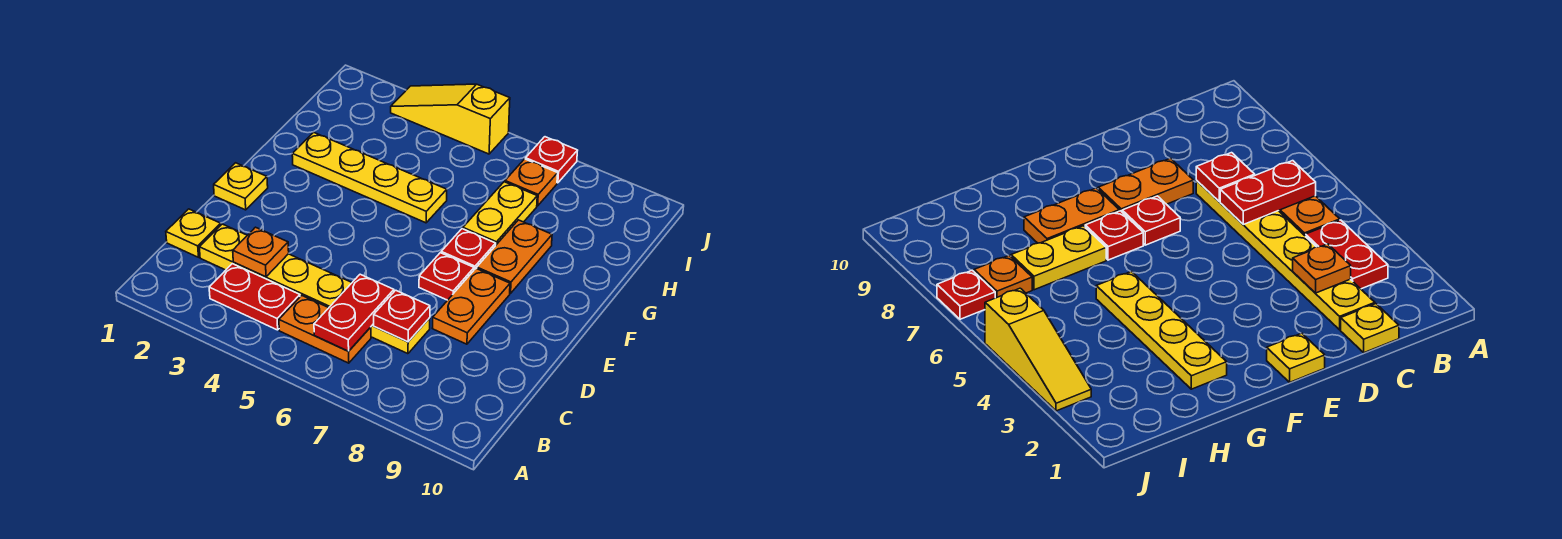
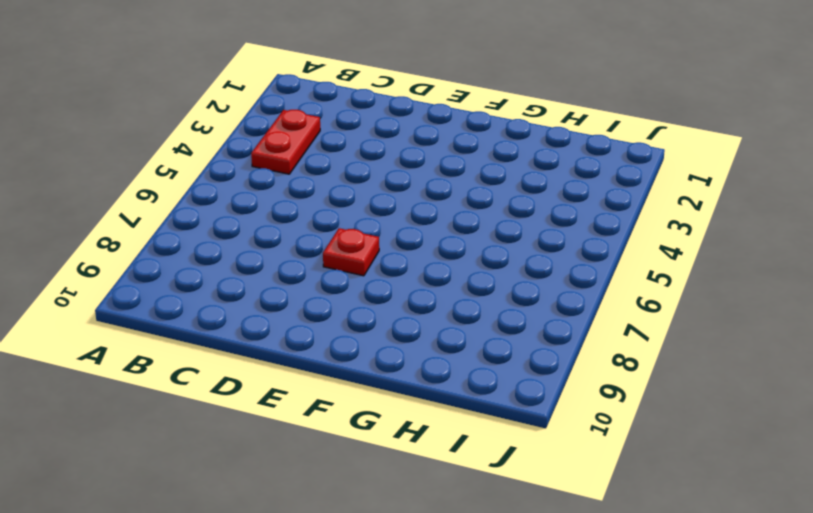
none -> orange plate B5:B6 level 1
none -> yellow plate C1 level 1
none -> yellow plate C2:C7 level 1

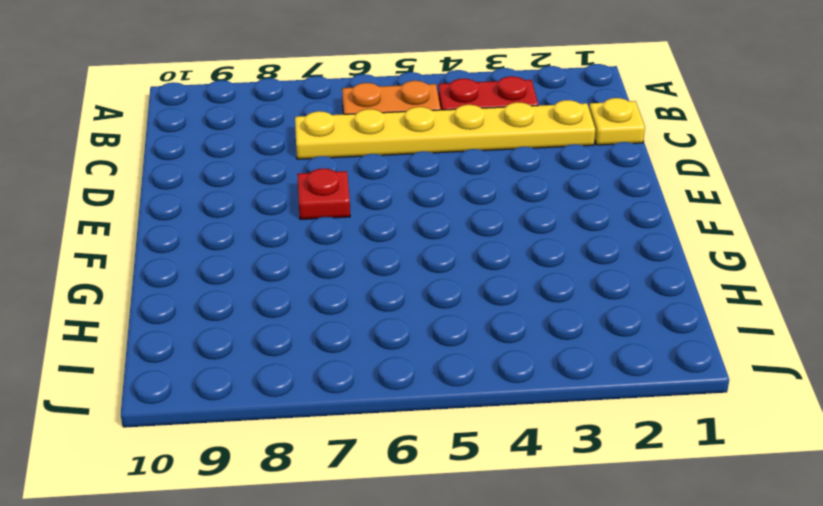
none -> orange plate D8:E8 level 1
none -> yellow plate E1 level 1
none -> red plate F7 level 1

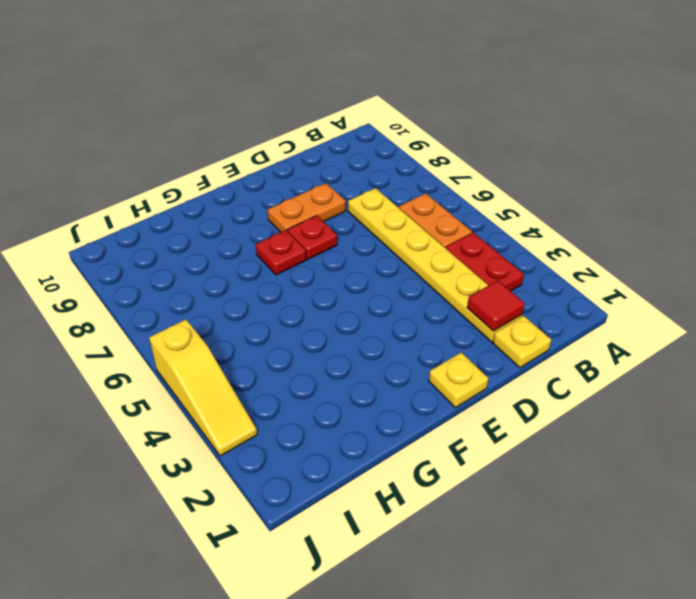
red tile C2 level 2 -> none
none -> orange plate F8:G8 level 1
none -> yellow plate G2:G5 level 1
none -> yellow plate G7:H7 level 1

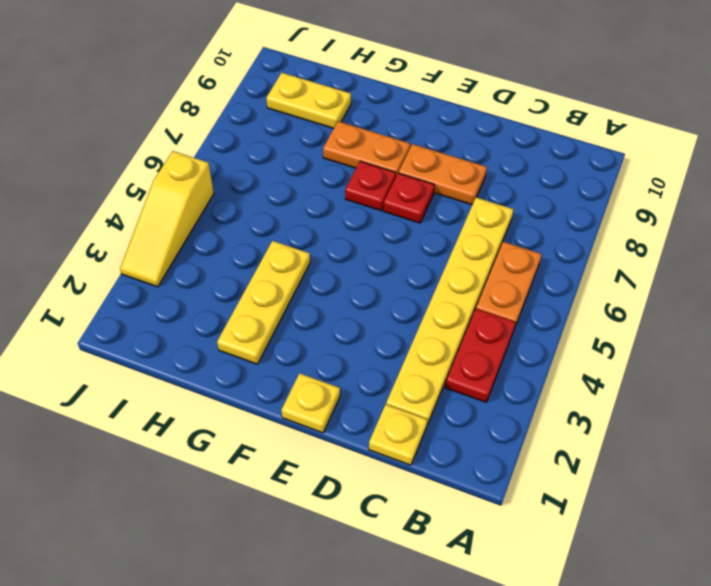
yellow plate G2:G4 level 1 -> yellow plate G2:G5 level 1
yellow plate H9:I9 level 1 -> yellow plate G7:H7 level 1
none -> orange plate I7 level 1
none -> red plate J7 level 1
none -> red plate B6:C6 level 2

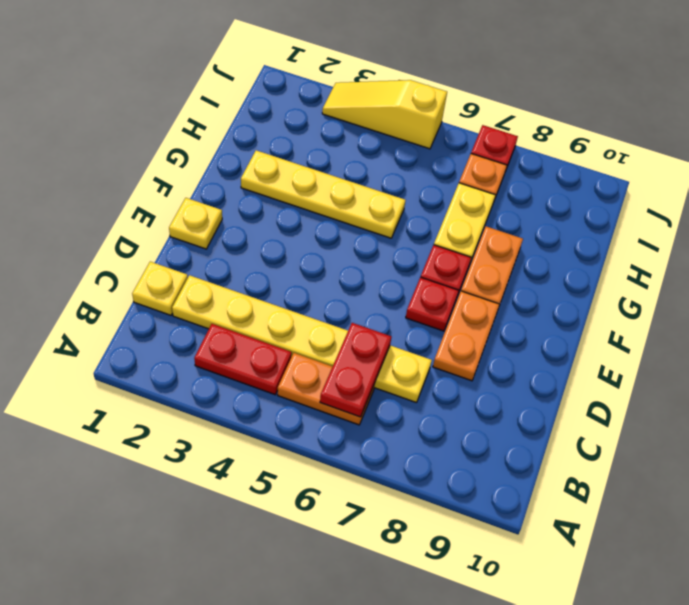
none -> orange plate C3 level 2
none -> red plate C7 level 2

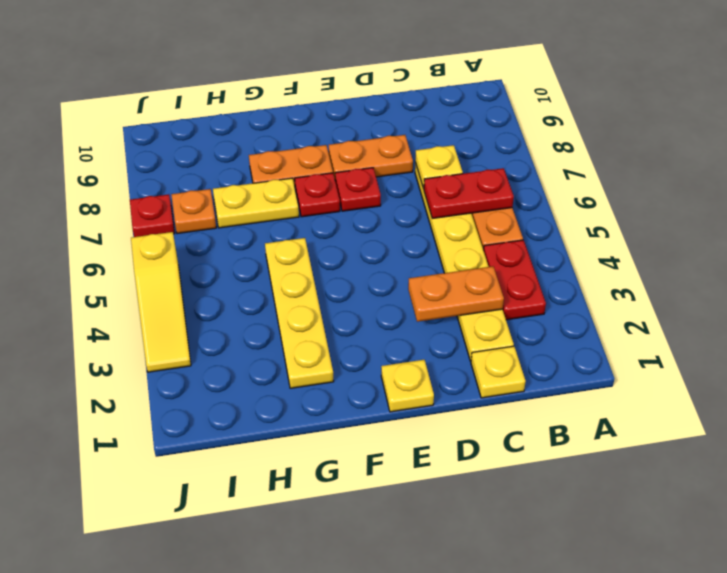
orange plate C3:D3 level 2 -> orange plate C3 level 2
yellow plate C7 level 2 -> red plate C7 level 2

